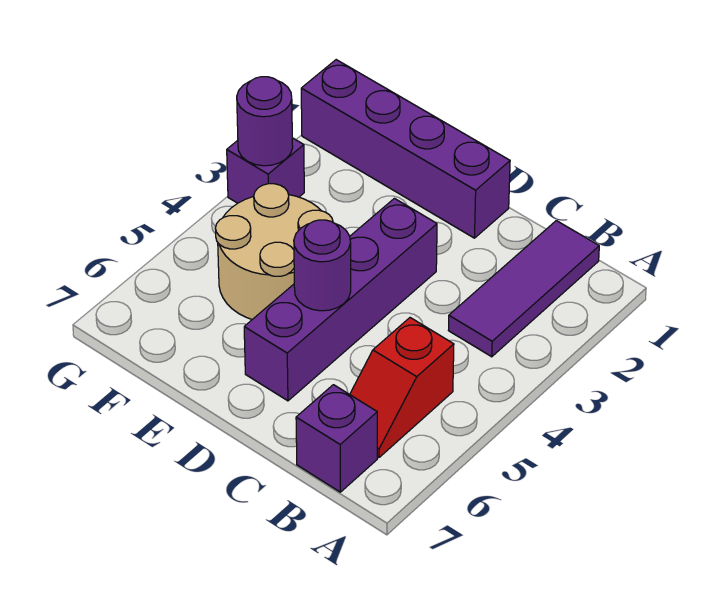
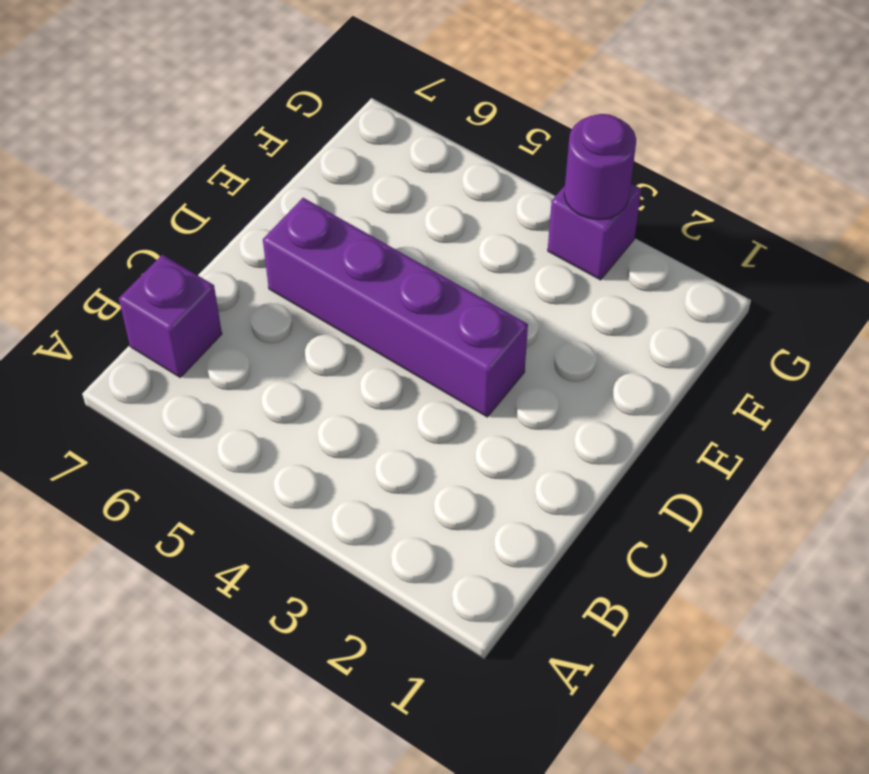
none -> purple tile B1:B3 level 1
none -> red slope B5:B6 level 1 top 5

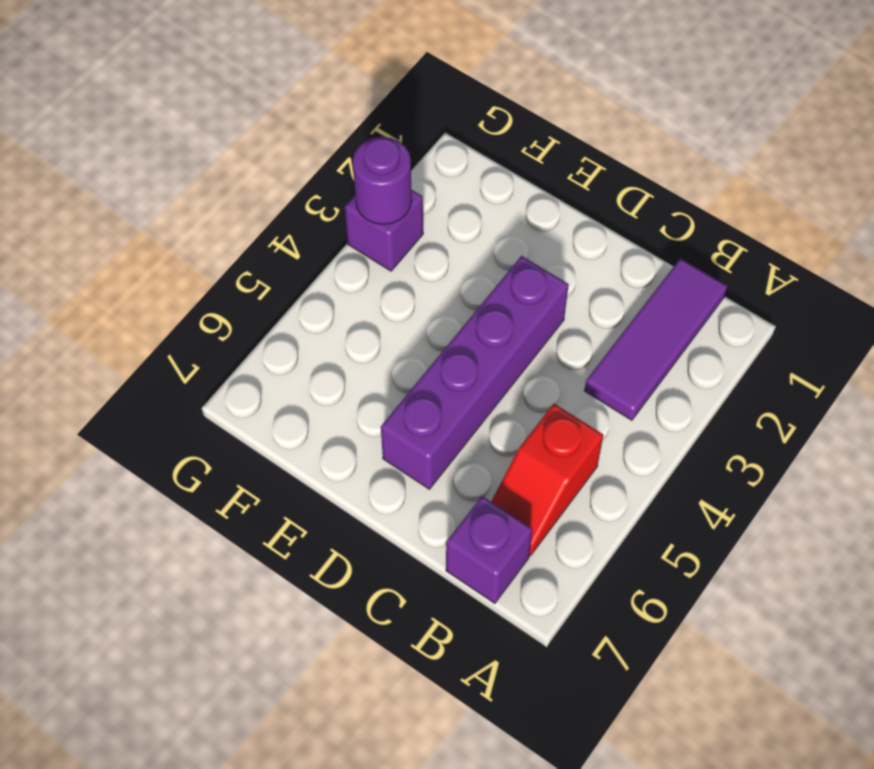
none -> purple brick D1:G1 level 1
none -> tan round brick E4:F5 level 1

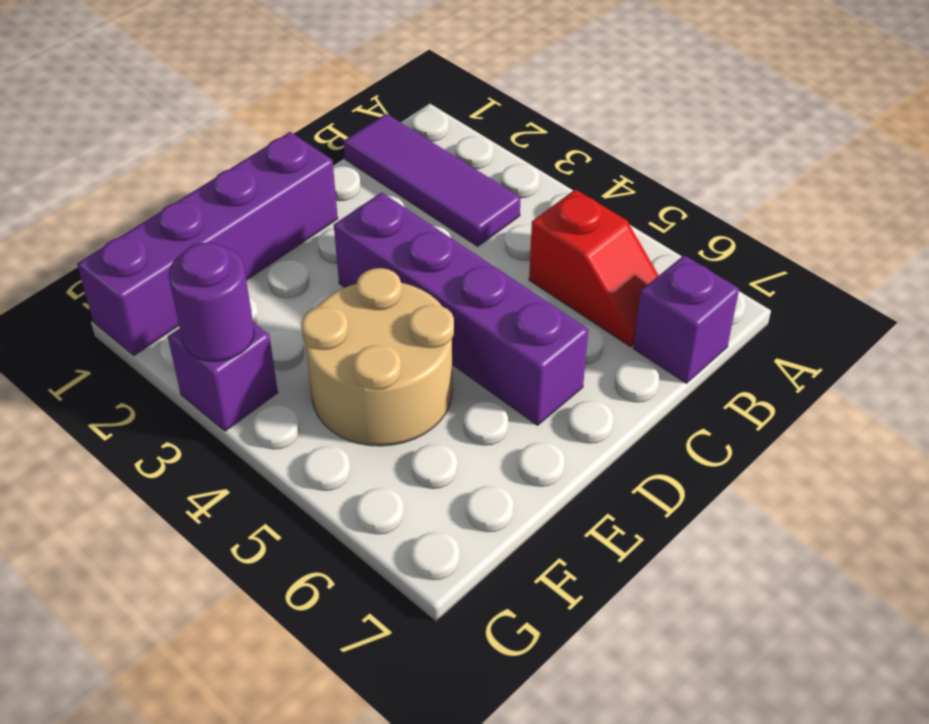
none -> purple round brick D5 level 2

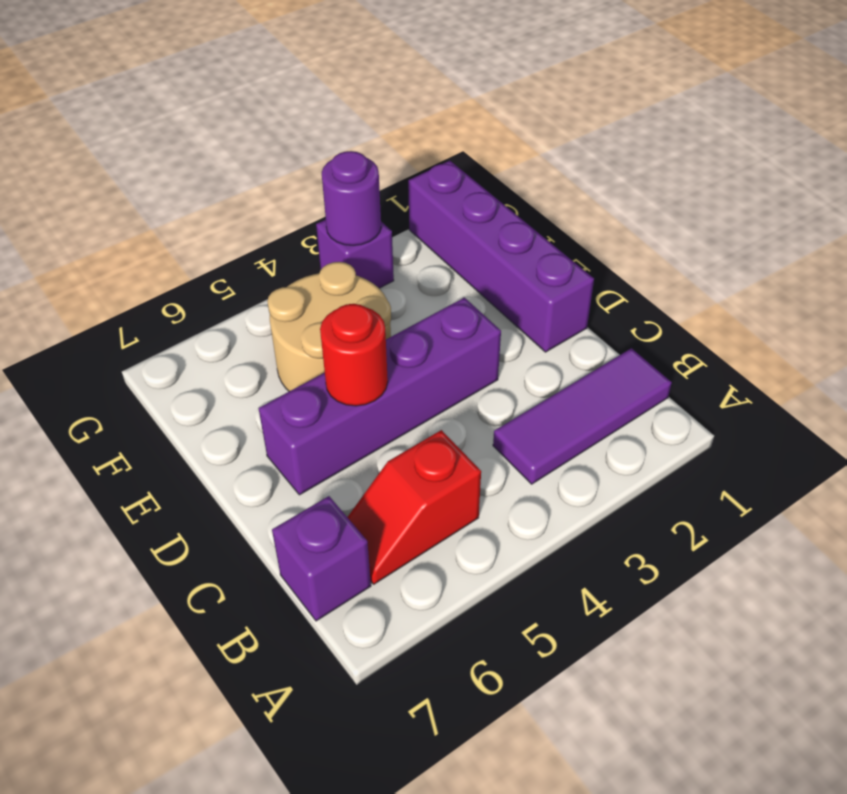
red round brick D5 level 2 -> purple round brick D5 level 2

